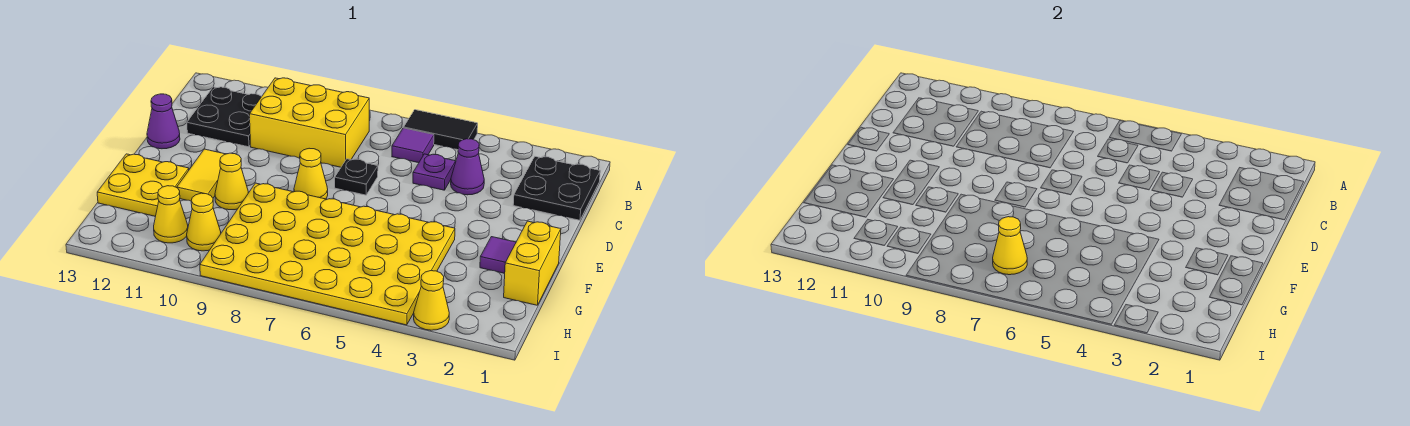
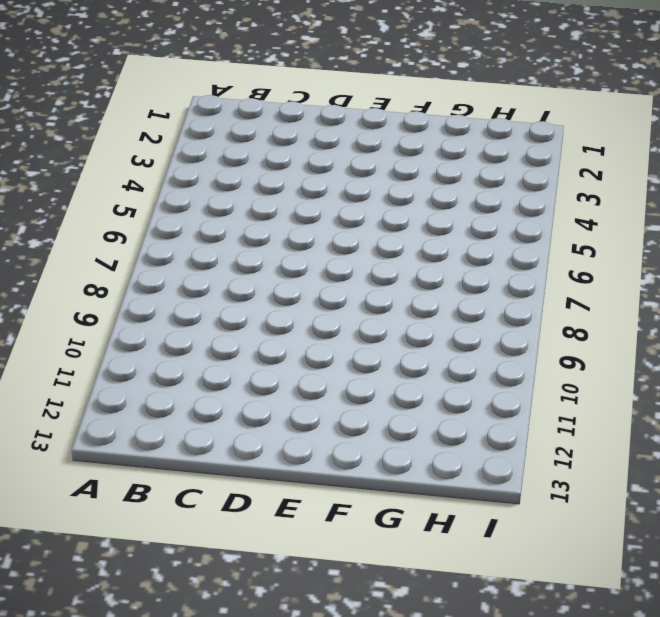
none -> black tile A5:A6 level 1
none -> black plate B1:C2 level 1
none -> purple tile B6 level 1

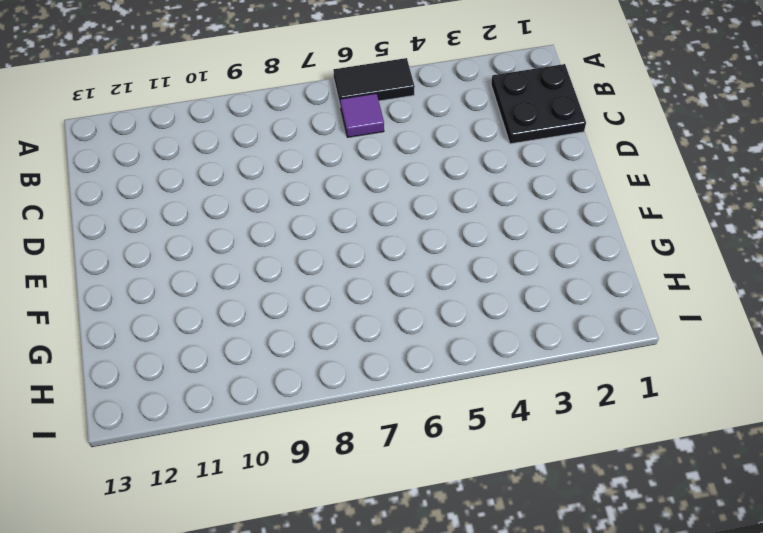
none -> yellow brick B8:C10 level 1
none -> black plate B11:C12 level 1
none -> purple cone C4 level 1

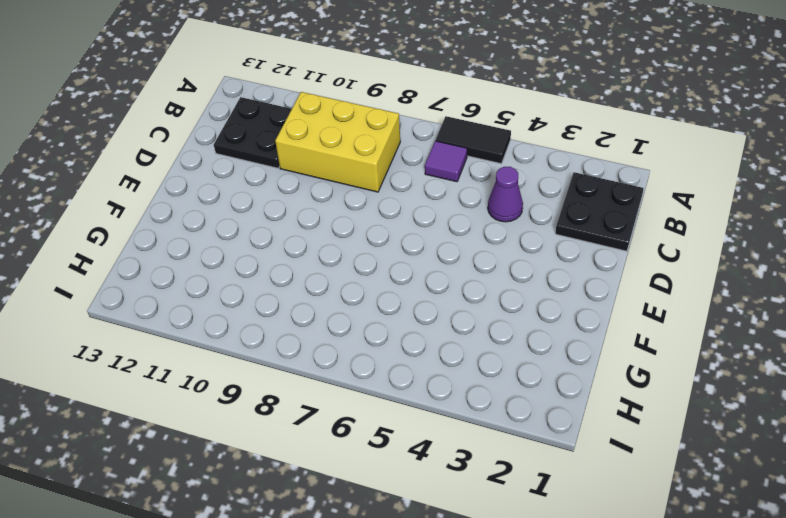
none -> purple plate C5 level 1
none -> black plate D7 level 1
none -> purple cone D13 level 1

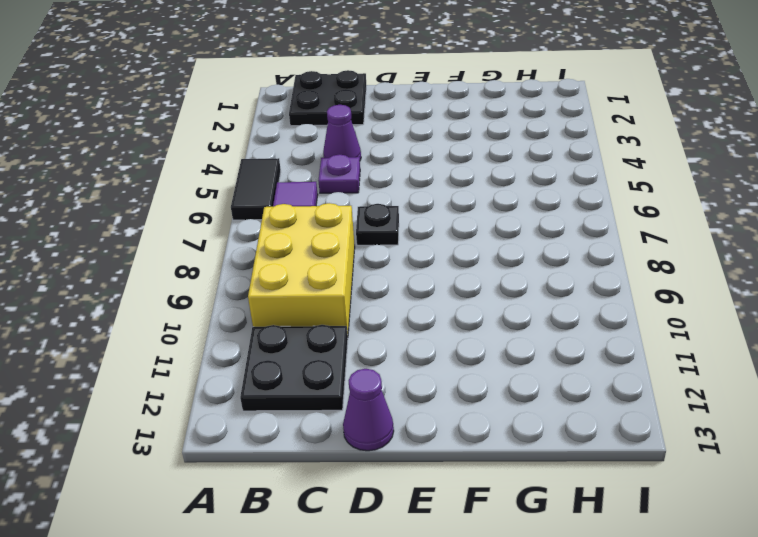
none -> yellow cone E8 level 1
none -> yellow tile E11:F11 level 1
none -> yellow brick F1:G1 level 1

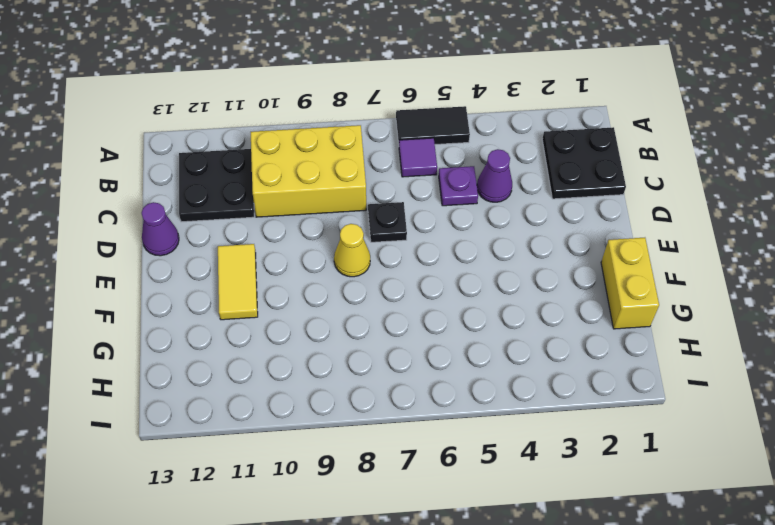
none -> purple tile F2 level 1
none -> yellow plate F4:I9 level 1
none -> yellow cone F10 level 1

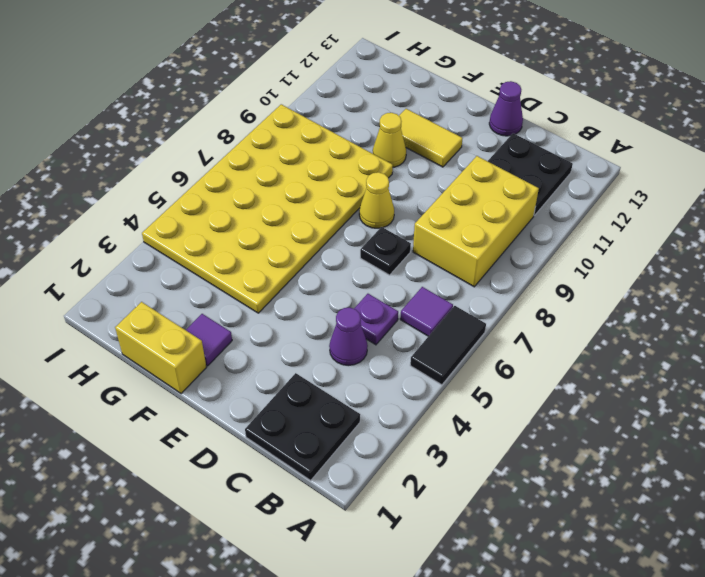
none -> yellow plate F12:G13 level 1
none -> yellow cone H10 level 1
none -> yellow cone H11 level 1

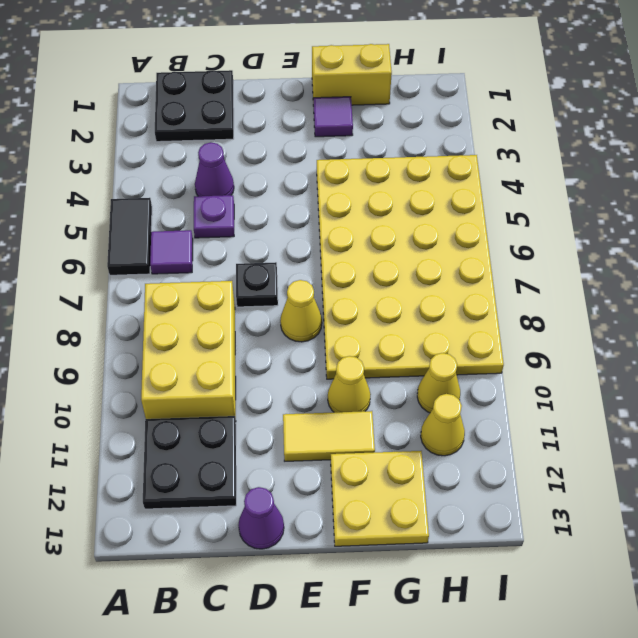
none -> yellow cone I3 level 1
none -> yellow cone H7 level 2

